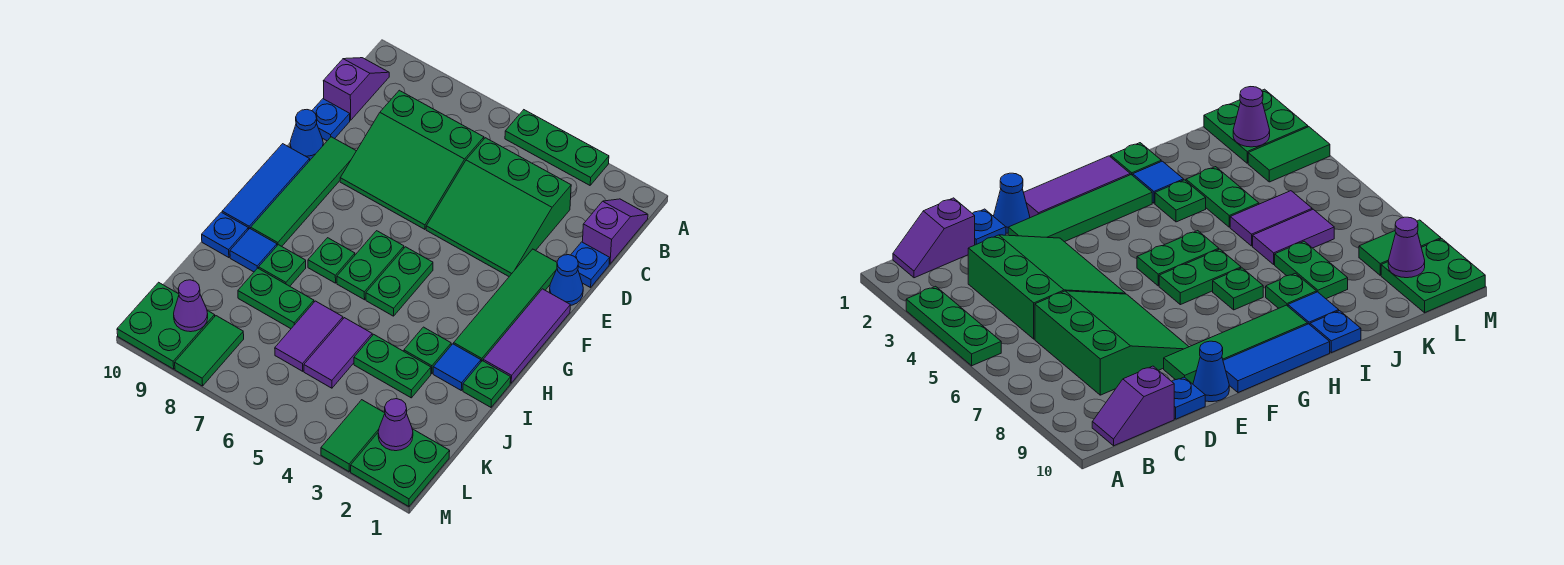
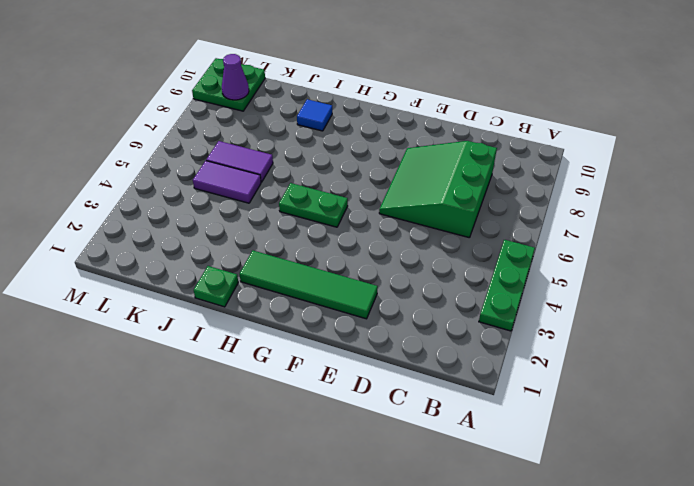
none -> purple slope B1:C1 level 1 top C
none -> purple slope B10:C10 level 1 top C
none -> green slope C3:E5 level 1 top C
none -> blue plate D1 level 1

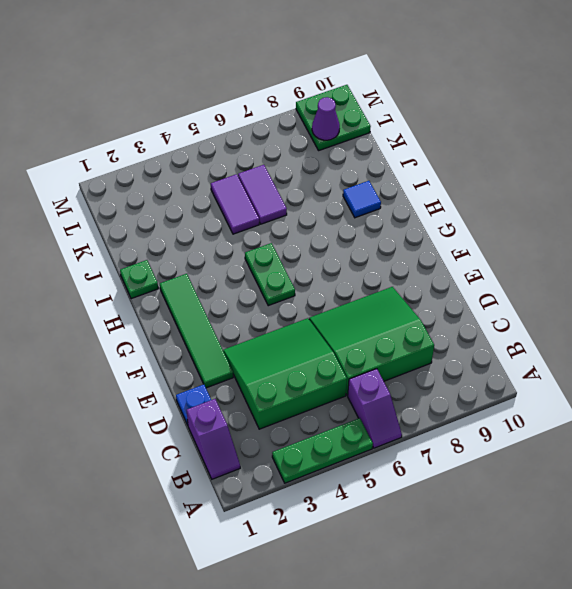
purple slope A6:B6 level 1 top B -> purple slope B10:C10 level 1 top C
none -> blue plate D10 level 1
none -> blue cone E1 level 1
none -> green tile E9:H9 level 1
none -> blue cone E10 level 1

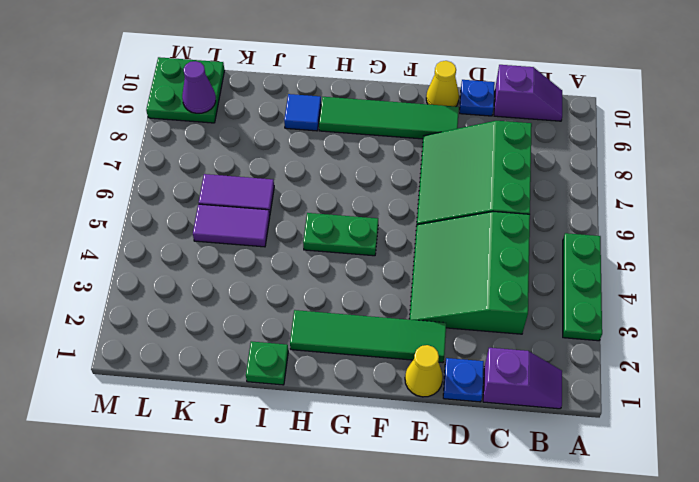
yellow cone E1 level 1 -> blue cone E1 level 1
yellow cone E10 level 1 -> blue cone E10 level 1
none -> purple tile F1:H1 level 1
none -> blue tile F10:H10 level 1
none -> green plate G6:H6 level 1
none -> green plate H7 level 1

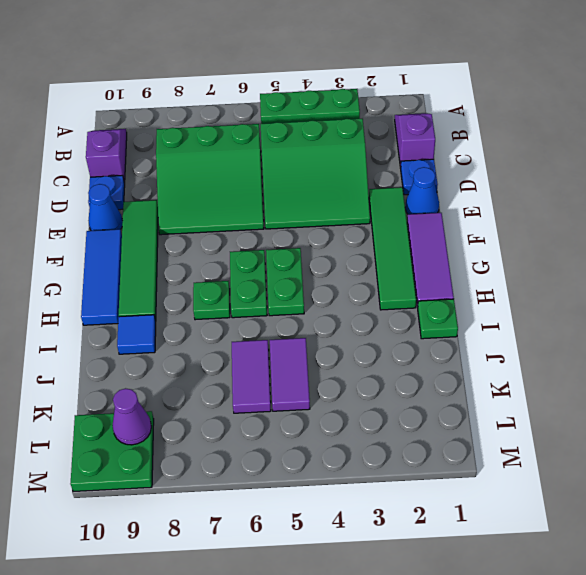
none -> blue tile I2 level 1
none -> green plate I3 level 1
none -> green plate I8 level 1
none -> blue plate I10 level 1

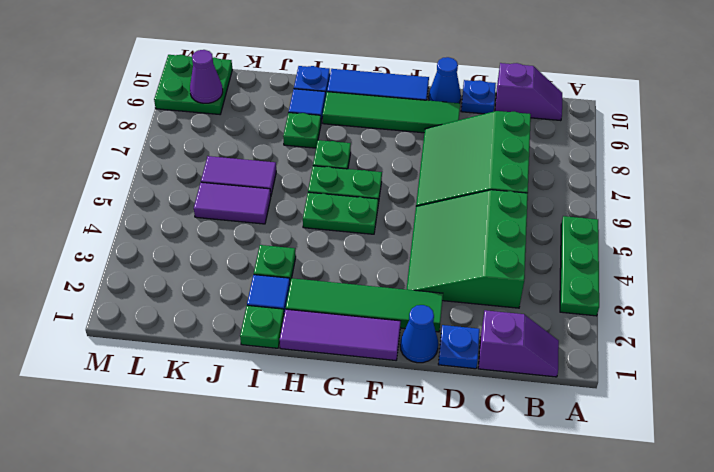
none -> green plate J3:J4 level 1
none -> green plate J7:J8 level 1
none -> green plate L1:M2 level 1
none -> green tile L3:M3 level 1

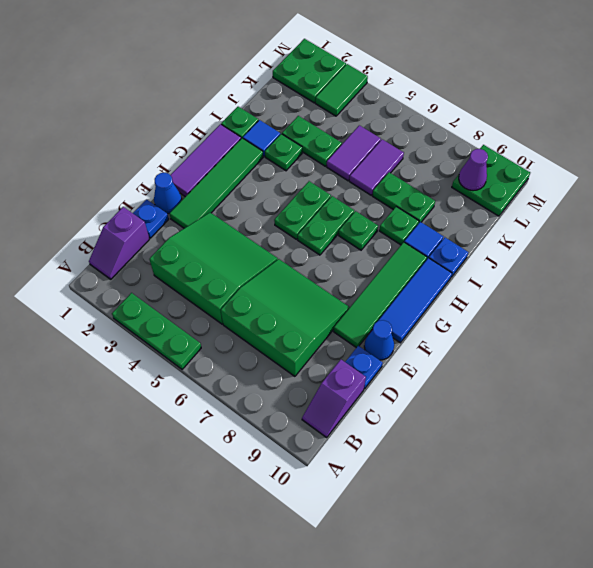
none -> green tile L8:M8 level 1
none -> purple cone L2 level 2

